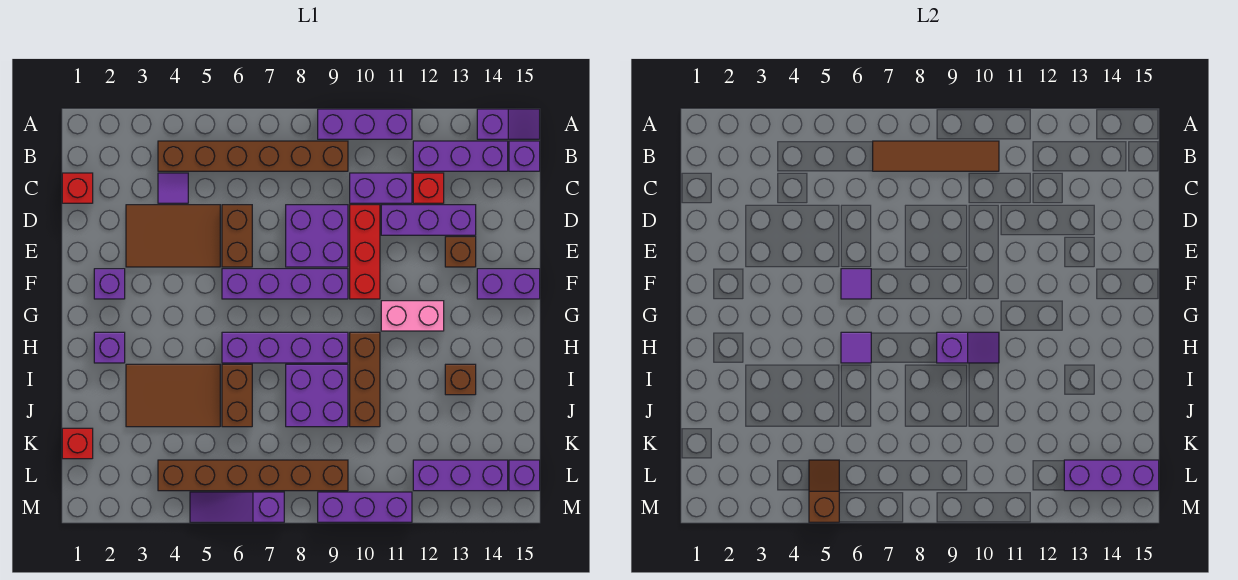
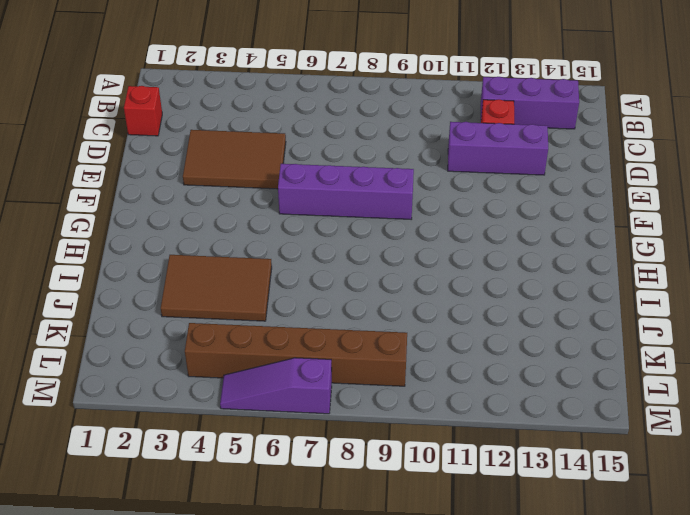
none -> purple brick A9:A11 level 1
none -> purple slope A14:A15 level 1 top 14
none -> brown brick B4:B9 level 1
none -> purple brick B15 level 1

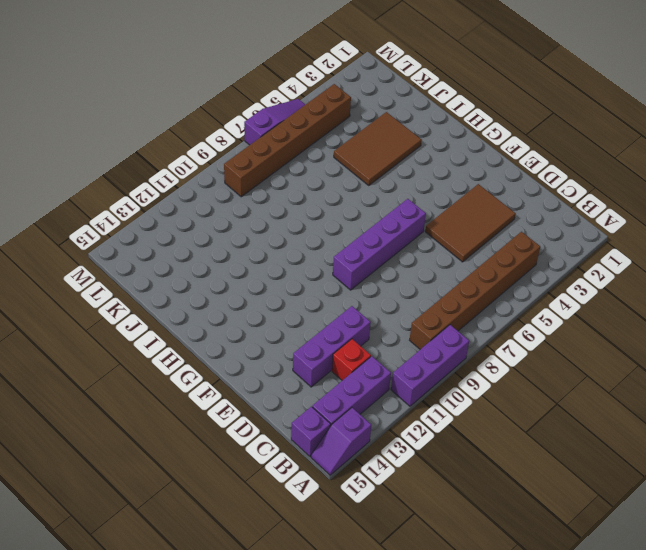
none -> red brick C1 level 1
none -> purple tile C4 level 1
none -> purple brick C10:C11 level 1
none -> brown brick D6:E6 level 1

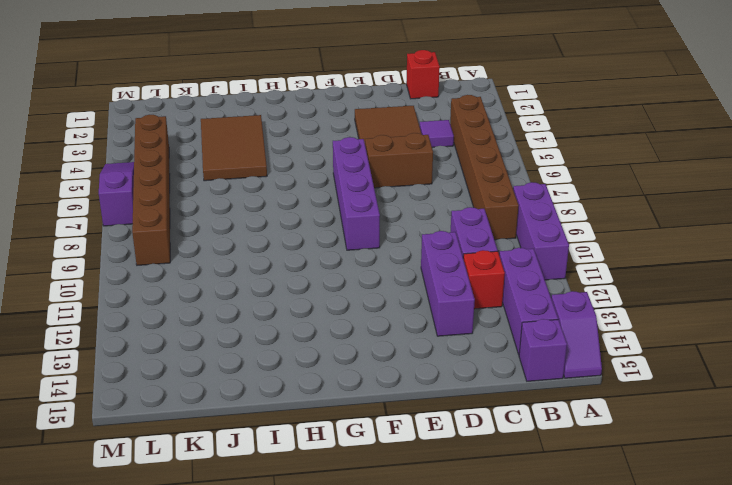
none -> purple brick D8:E9 level 1
none -> red brick D10:F10 level 1
none -> brown brick E13 level 1
none -> purple brick F2 level 1

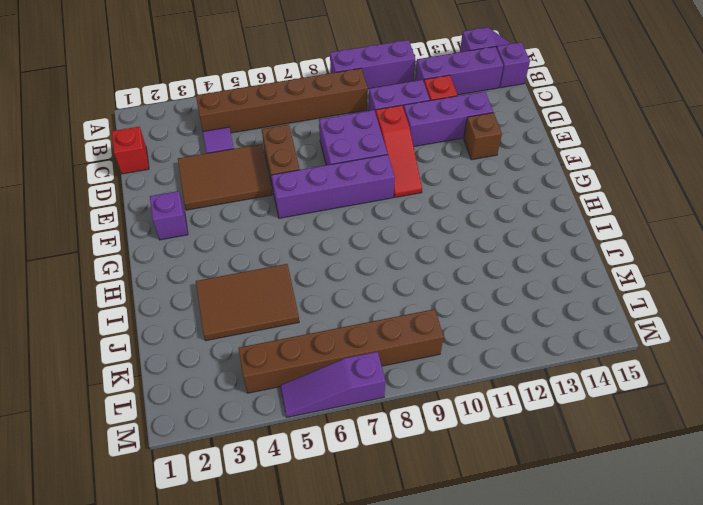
red slope D10:F10 level 1 top D -> red brick D10:F10 level 1
none -> purple brick F14:F15 level 1
none -> pink brick G11:G12 level 1
none -> purple brick H2 level 1
none -> purple brick H6:H9 level 1

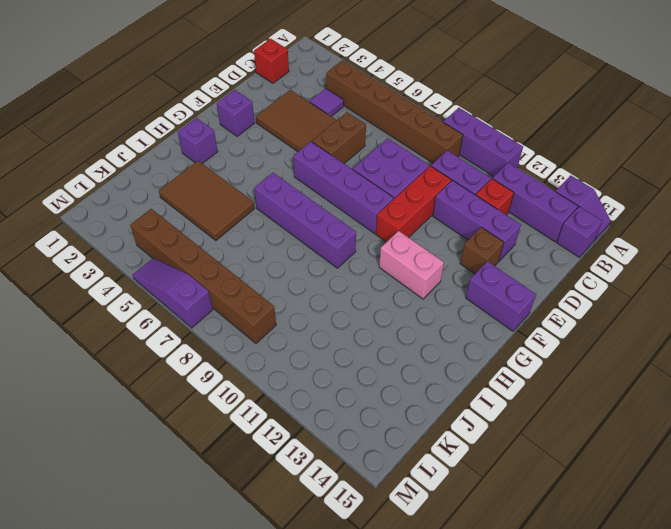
none -> brown brick H10:J10 level 1
none -> brown brick I6:J6 level 1
none -> purple brick I8:J9 level 1
none -> brown brick I13 level 1

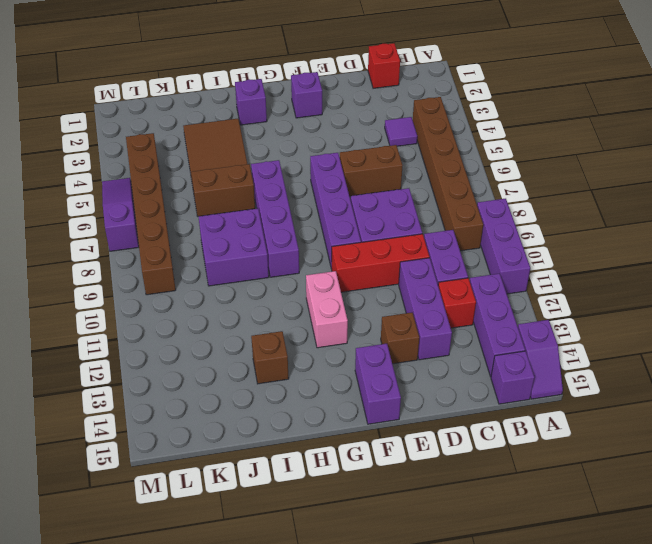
none -> brown tile D3:E5 level 1
none -> brown brick H10:J10 level 1
none -> red brick K1 level 1
none -> purple brick L12:L14 level 1

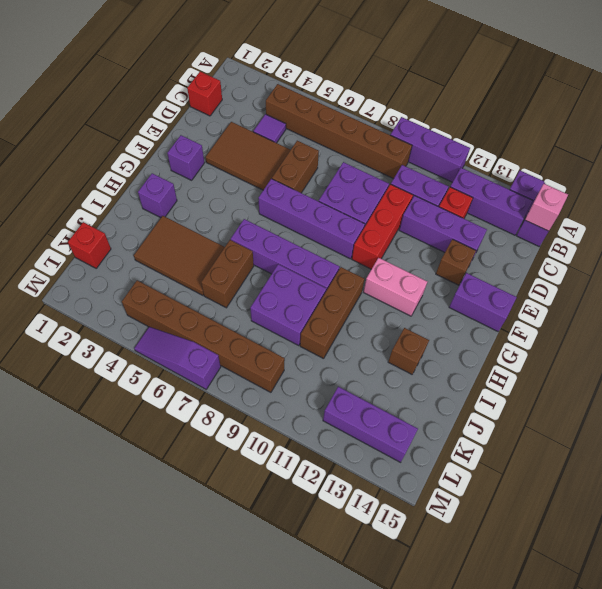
pink brick B15 level 2 -> none
none -> purple brick L15 level 1
none -> purple brick M9:M11 level 1
none -> brown tile B7:B10 level 2
none -> purple tile F6 level 2

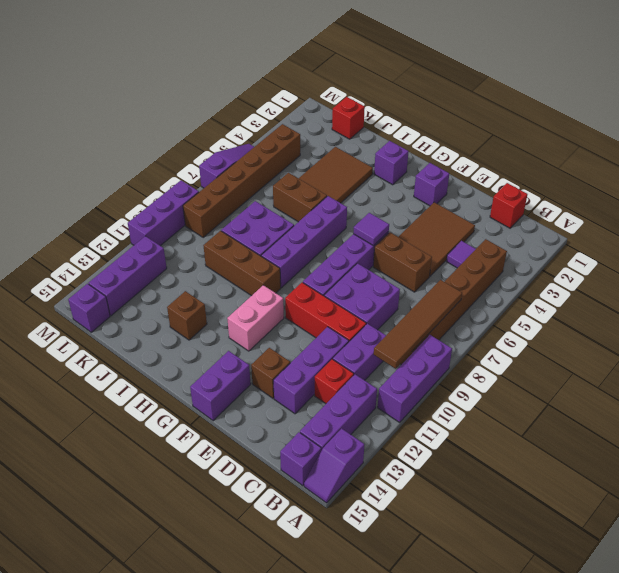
none -> purple tile H6 level 2
none -> purple slope H9:H10 level 2 top 9
none -> brown slope L5:M5 level 2 top M
none -> purple brick L13:L15 level 2

